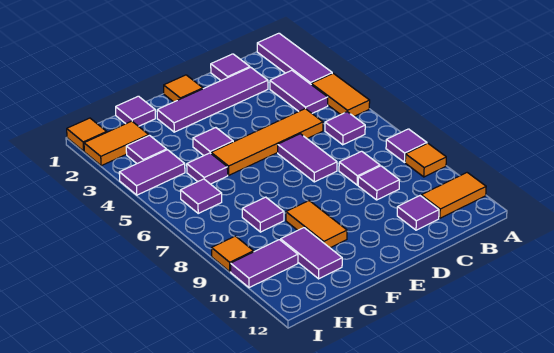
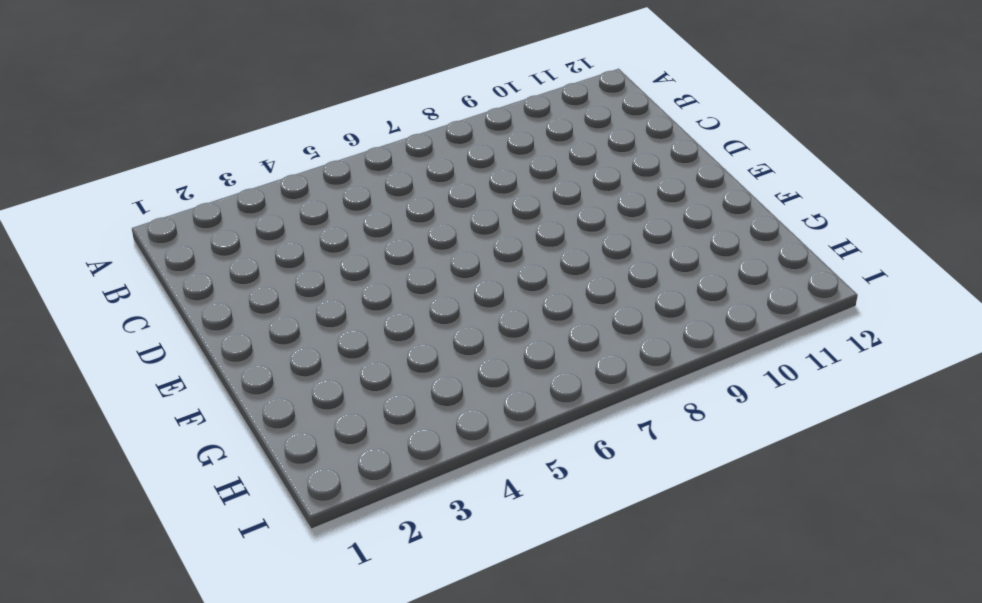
none -> purple tile A1:A3 level 1
none -> orange tile A4:A5 level 1
none -> purple tile A8 level 1

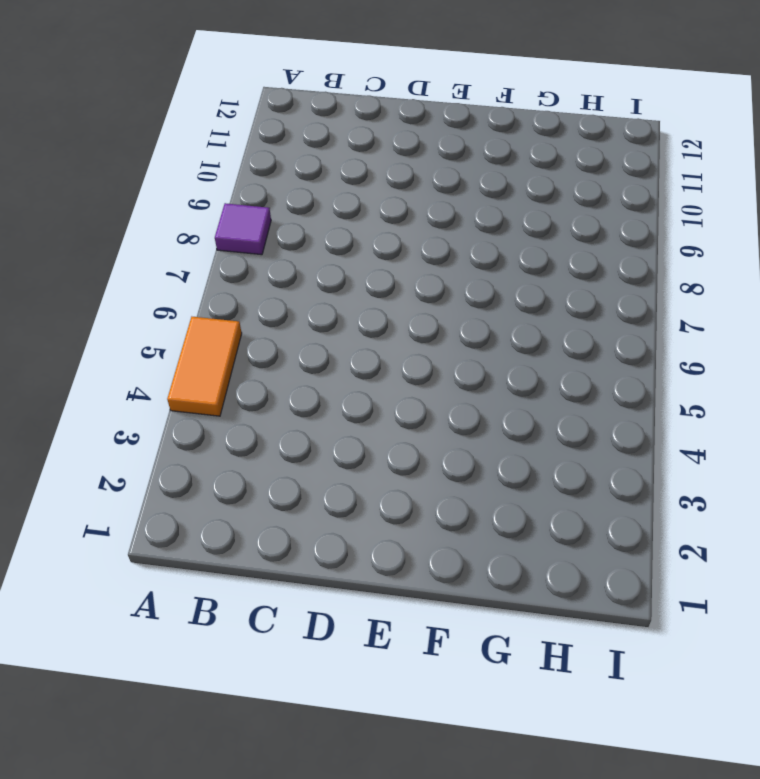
none -> purple tile A1:A3 level 1
none -> orange tile A9 level 1
none -> orange tile A11:B11 level 1

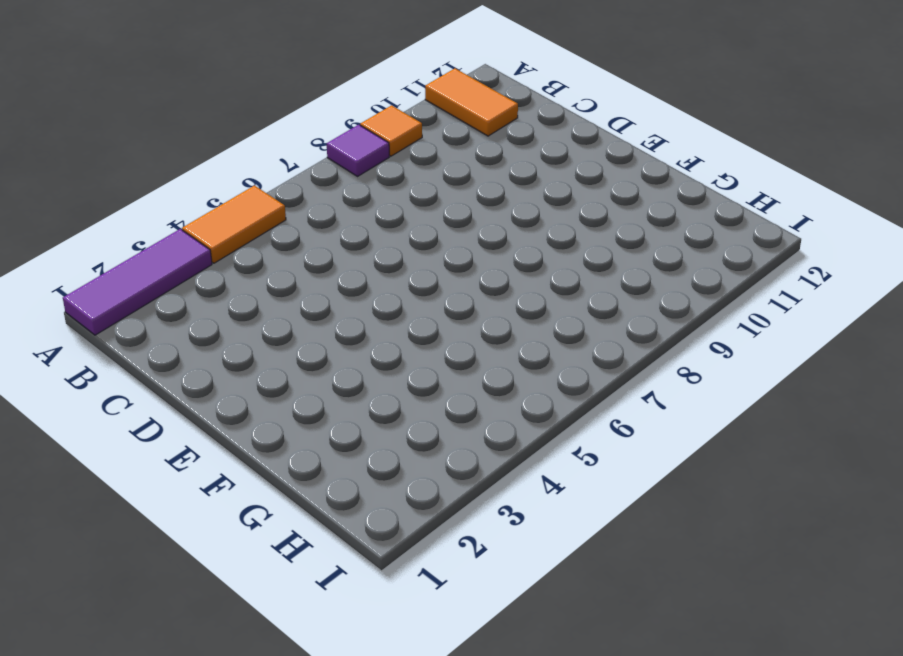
none -> purple tile B3:B4 level 1
none -> purple tile B6 level 1
none -> purple tile C1 level 1

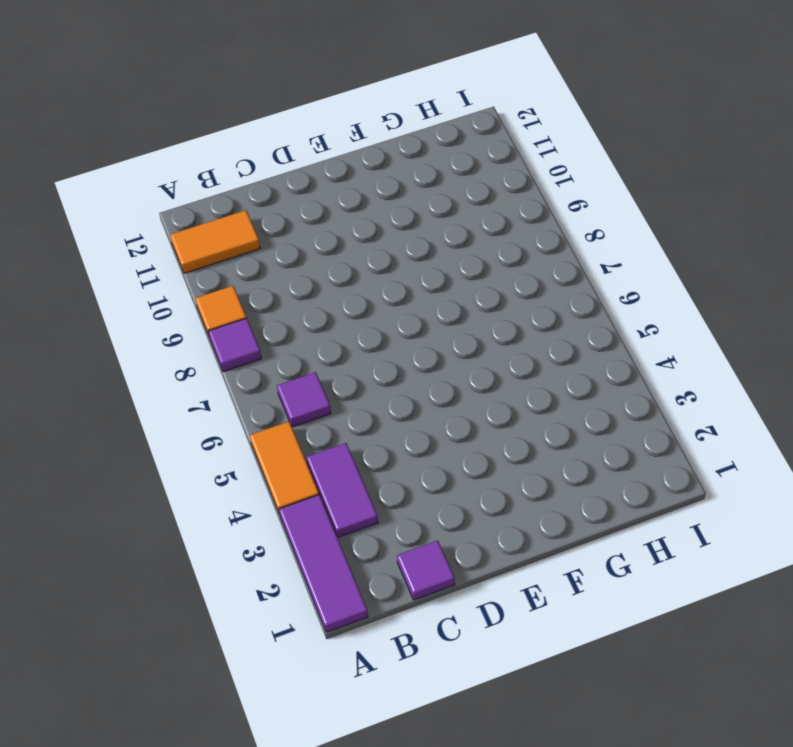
none -> purple tile C2:F2 level 1
none -> orange tile C5:F5 level 1
none -> purple tile C8 level 1

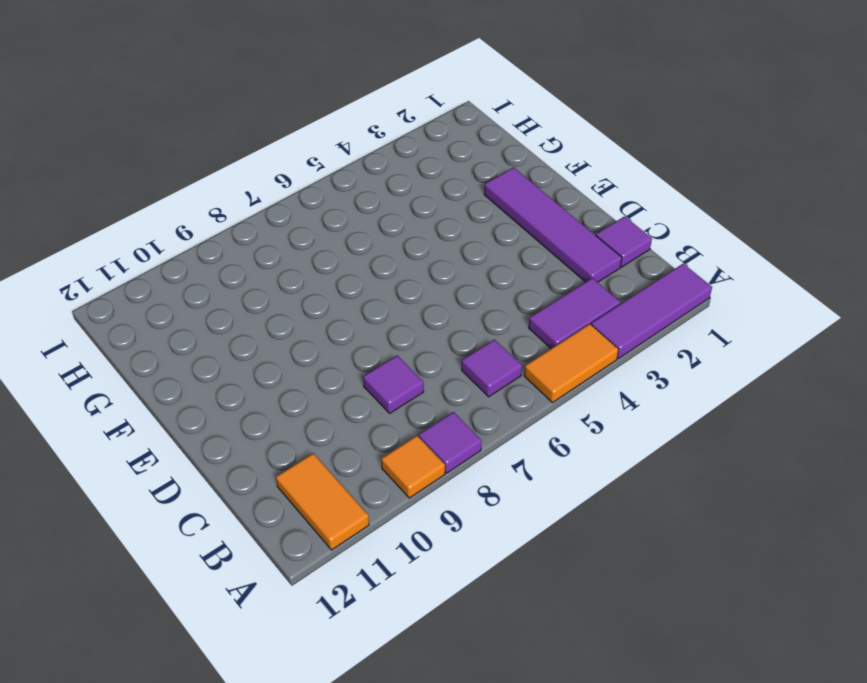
none -> orange tile C5:F5 level 1
none -> purple tile C9 level 1
none -> purple tile C11 level 1

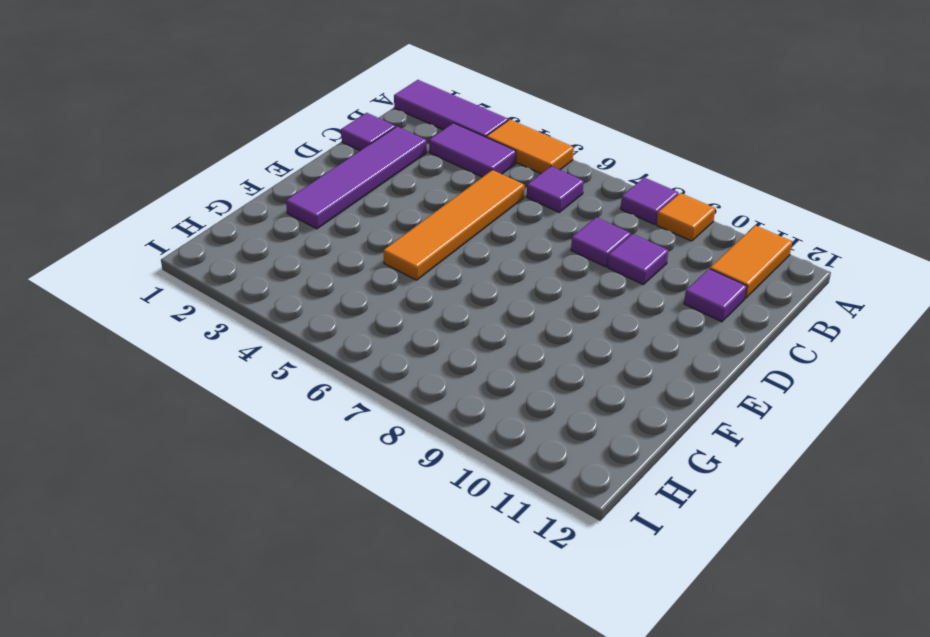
none -> purple tile D6:D7 level 1
none -> orange tile E1 level 1
none -> purple tile F4 level 1

